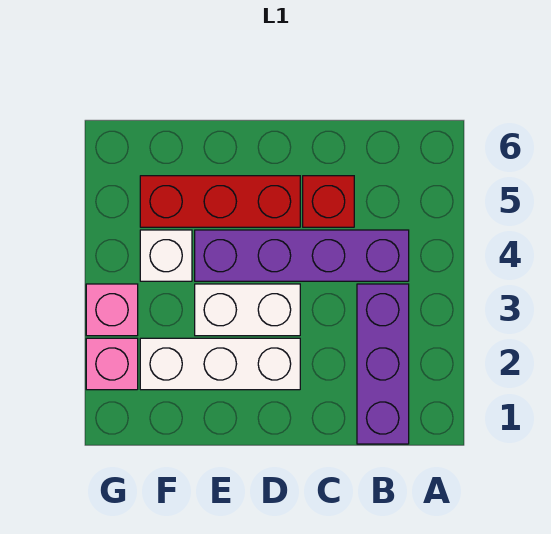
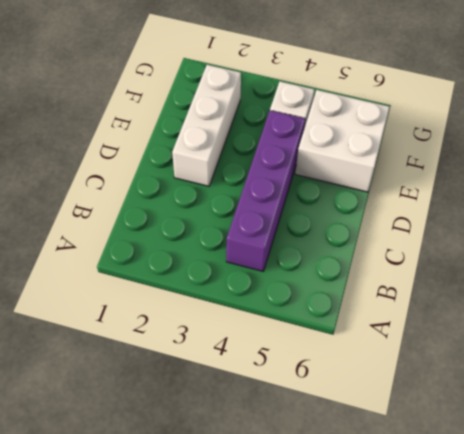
white brick E5:F6 level 1 -> red brick D5:F5 level 1
none -> purple brick B1:B3 level 1
none -> red brick C5 level 1

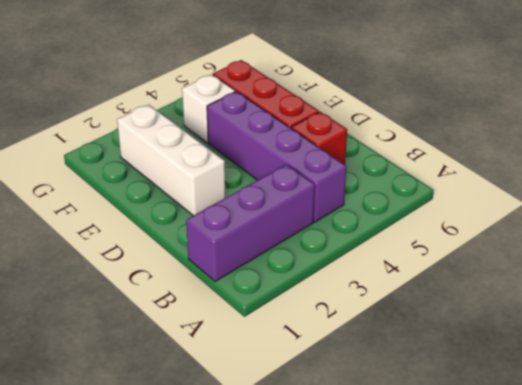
none -> white brick D3:E3 level 1
none -> pink brick G2 level 1

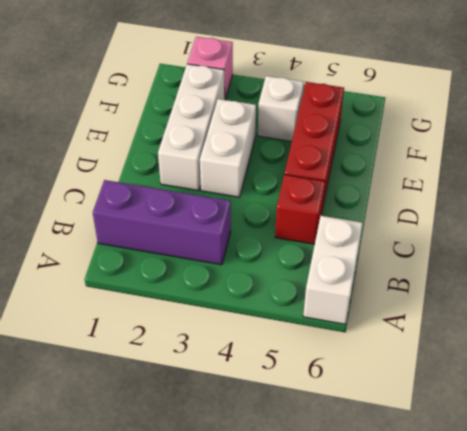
white brick A6:B6 level 1 -> none
none -> purple brick B4:E4 level 1
none -> pink brick G3 level 1

